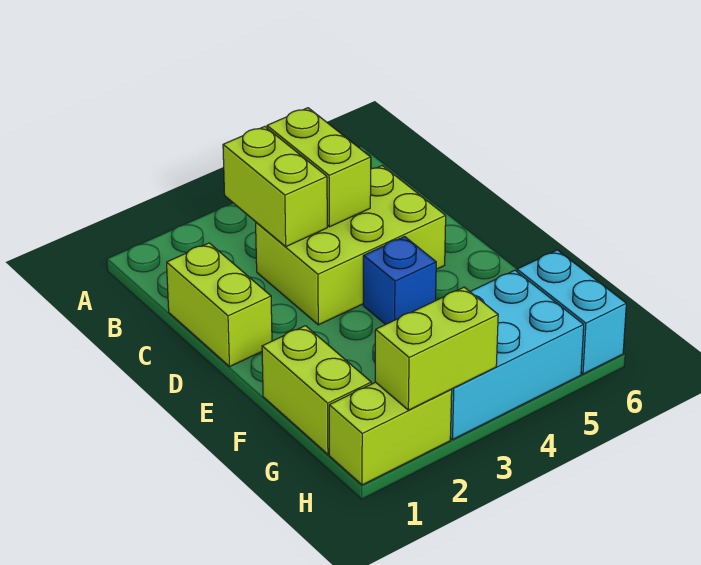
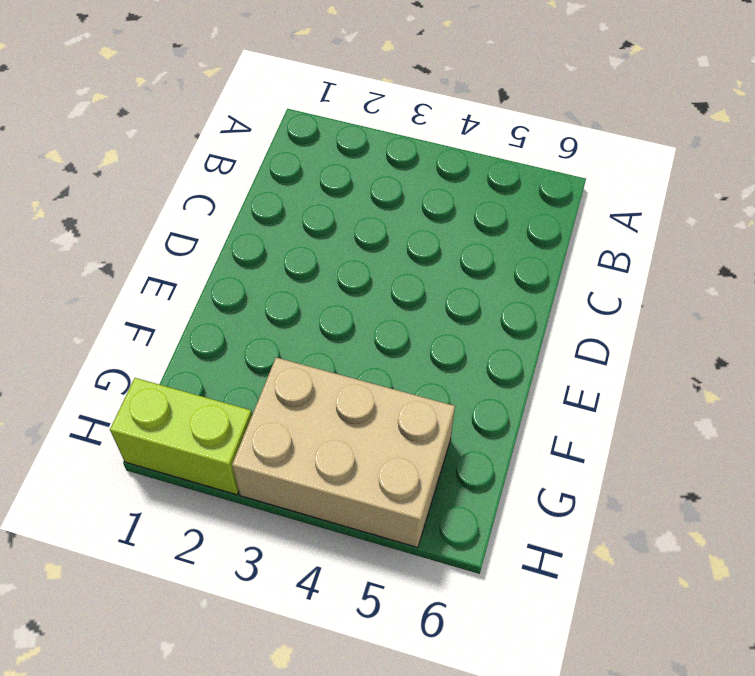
tan brick G3:H5 level 1 -> cyan brick G3:H5 level 1
none -> lime brick C1:D1 level 1
none -> lime brick C3:D5 level 1

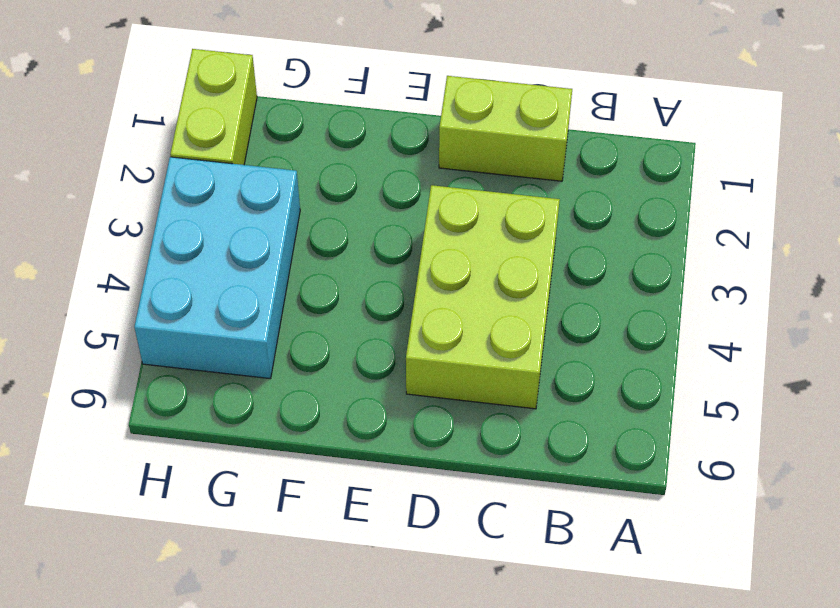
none -> blue brick E4 level 1
none -> lime brick F1:G1 level 1

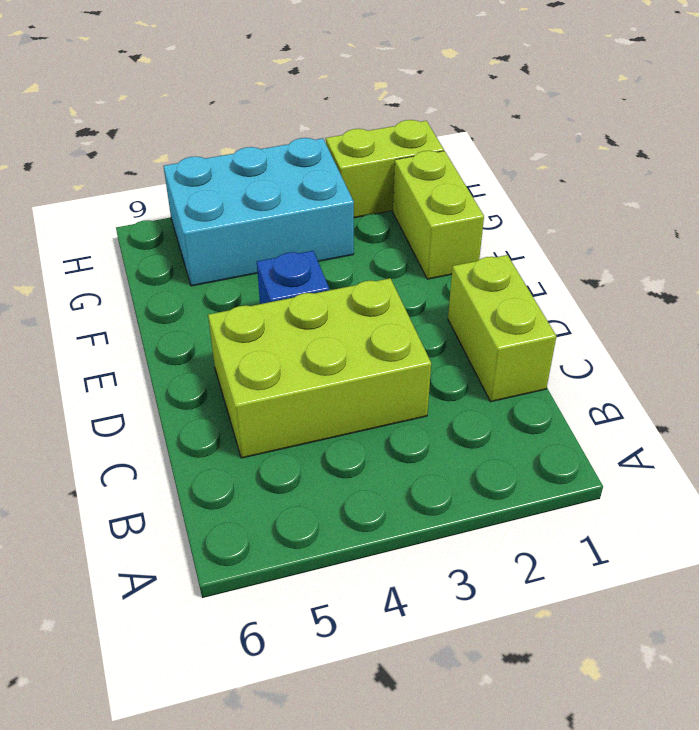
none -> cyan brick G6:H6 level 1
none -> lime brick B3:C3 level 2

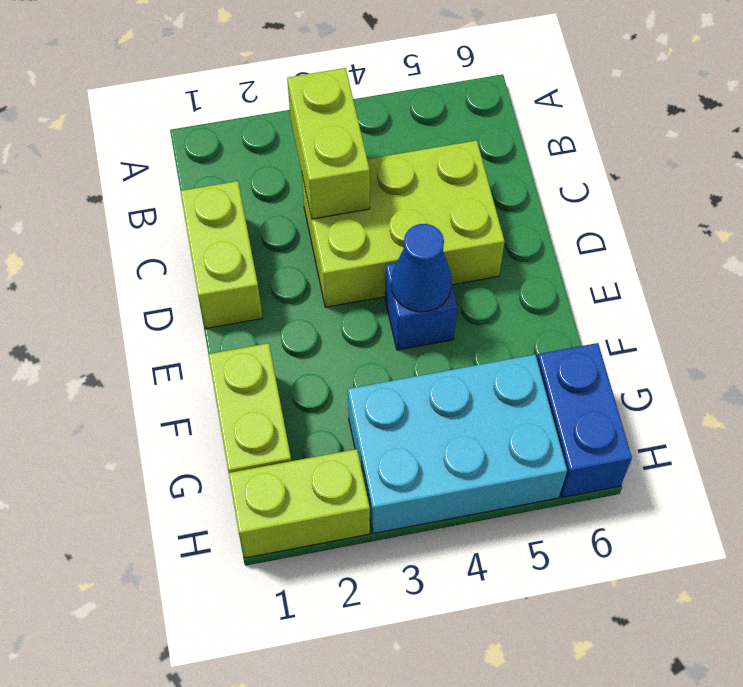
blue cone E4 level 2 -> none
blue brick G6:H6 level 1 -> cyan brick G6:H6 level 1
none -> lime brick B4:C4 level 2
none -> lime brick H2:H3 level 2

